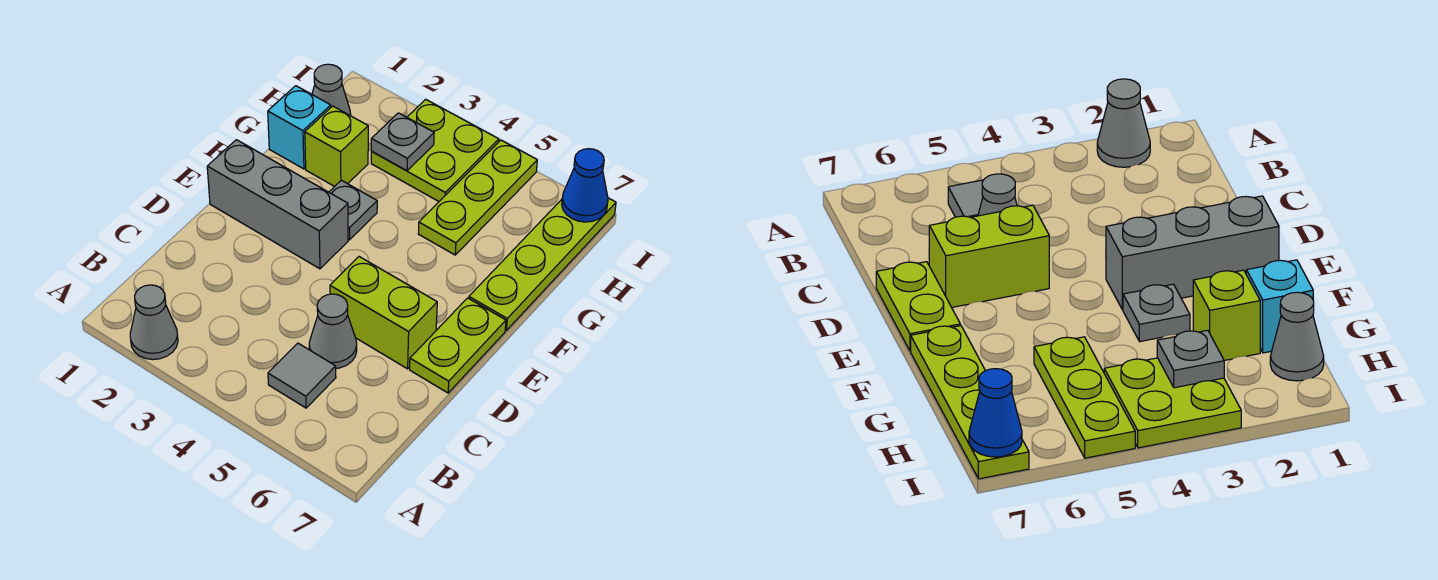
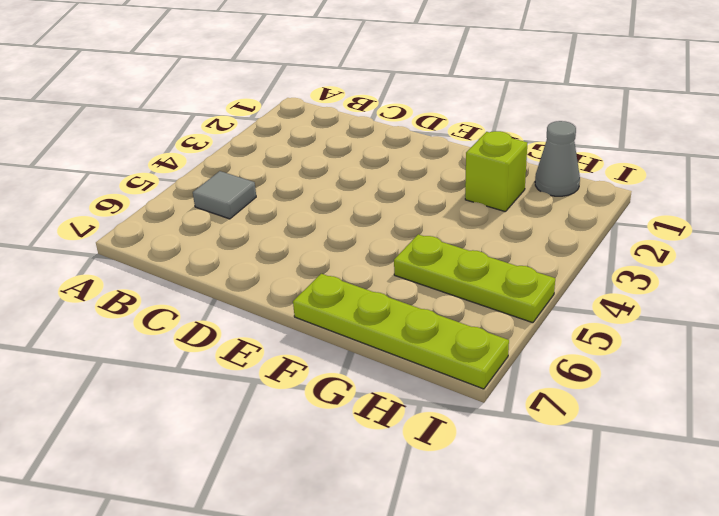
none -> grey cone A2 level 1
none -> grey cone C5 level 1
none -> lime brick D5:D6 level 1

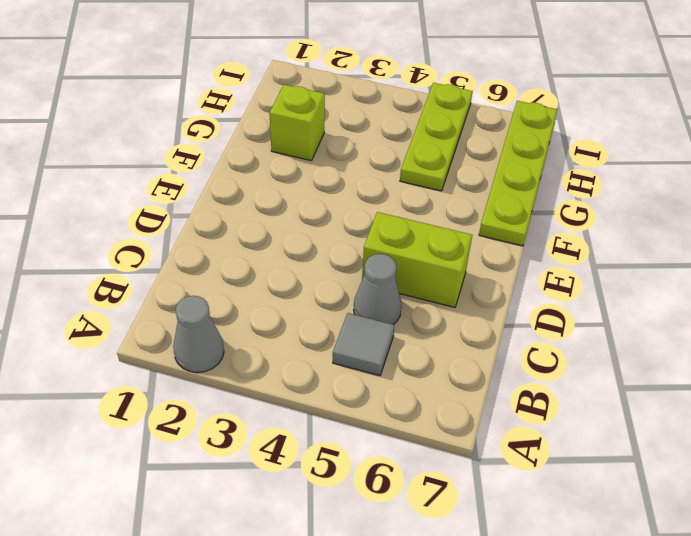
none -> lime plate D7:E7 level 1
none -> grey brick E1:E3 level 1
none -> grey plate F3 level 1

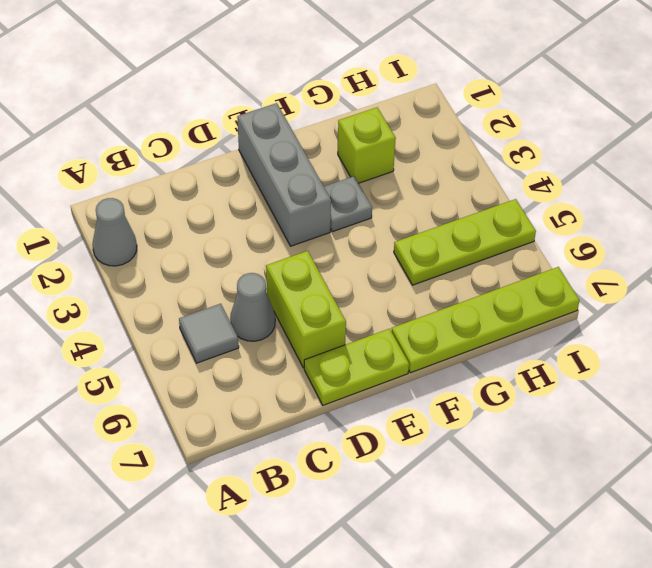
none -> cyan brick G1 level 1
none -> grey cone H1 level 1
none -> lime plate H3:I4 level 1

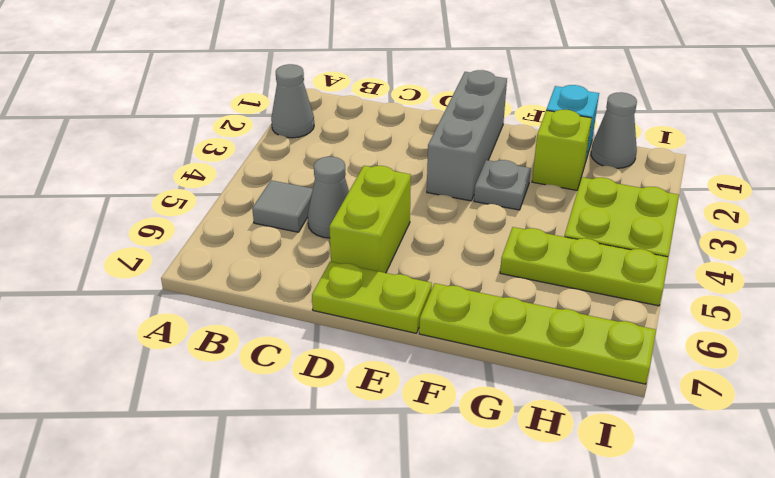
none -> grey plate H3 level 2
none -> blue cone I7 level 2

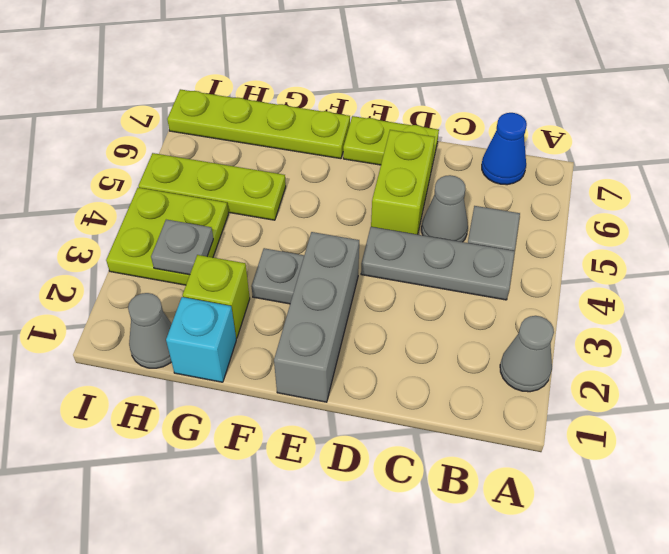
grey plate B4:D4 level 1 -> none
blue cone B7 level 1 -> blue cone I7 level 2

